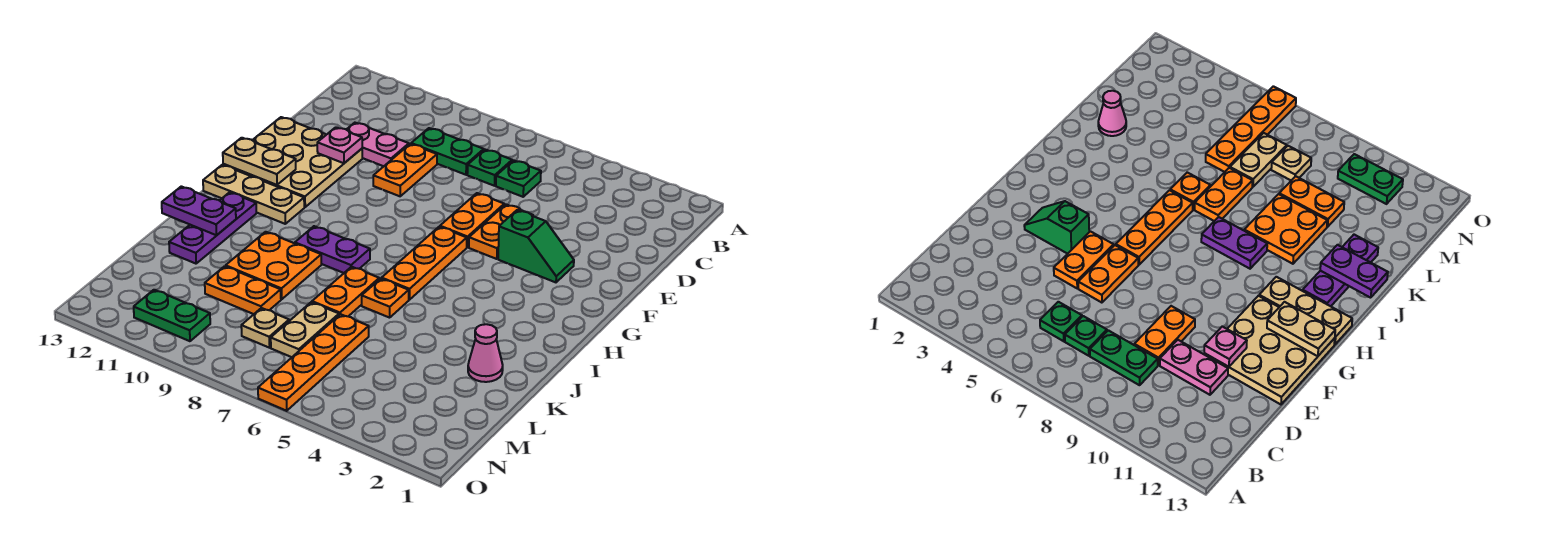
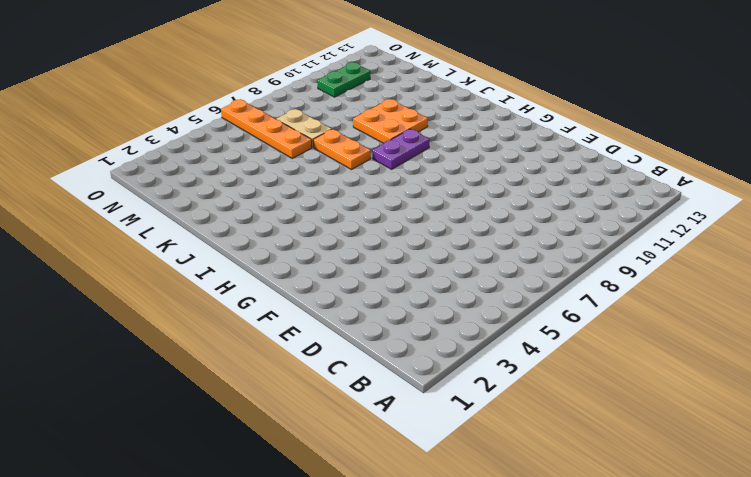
none -> green plate C6 level 1
none -> green plate C7 level 1
none -> green plate C8:C9 level 1

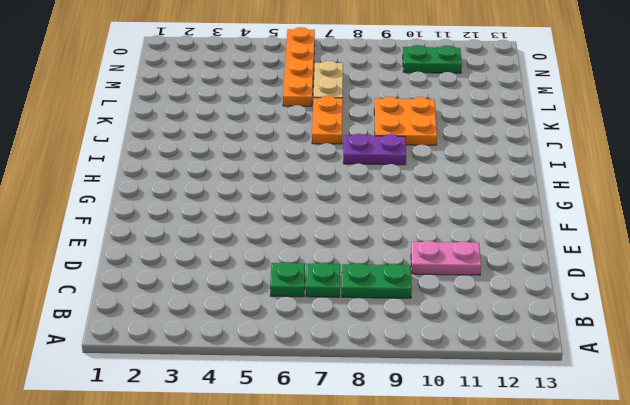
none -> orange plate D9:E9 level 1
none -> orange plate E5:F5 level 1
none -> orange plate E6:F6 level 1

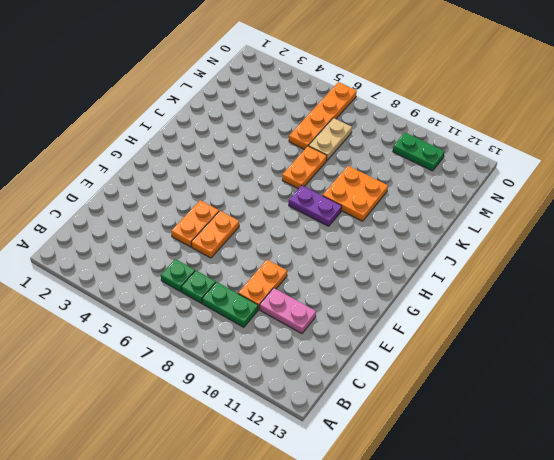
none -> tan plate E11:G13 level 1
none -> green slope F3:F4 level 1 top 4
none -> orange plate G6:I6 level 1

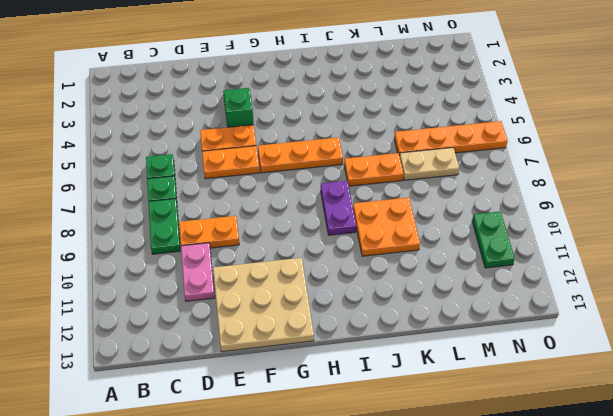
none -> tan plate H11:H13 level 1
none -> purple plate I12:K12 level 1
none -> orange plate J6 level 1

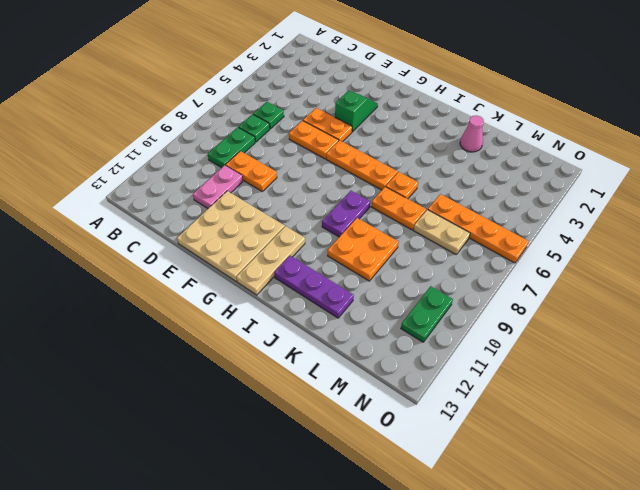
none -> orange plate L9:L10 level 1
none -> tan plate M8 level 1
none -> pink plate E11 level 2

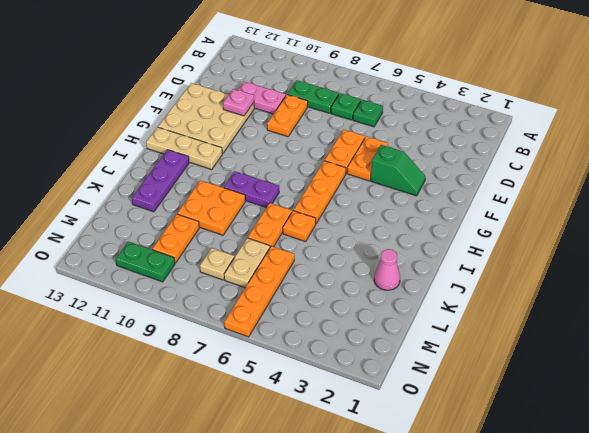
orange plate L10:M10 level 1 -> orange plate L9:L10 level 1
none -> tan plate G12:G13 level 2
none -> purple plate J12:J13 level 2

